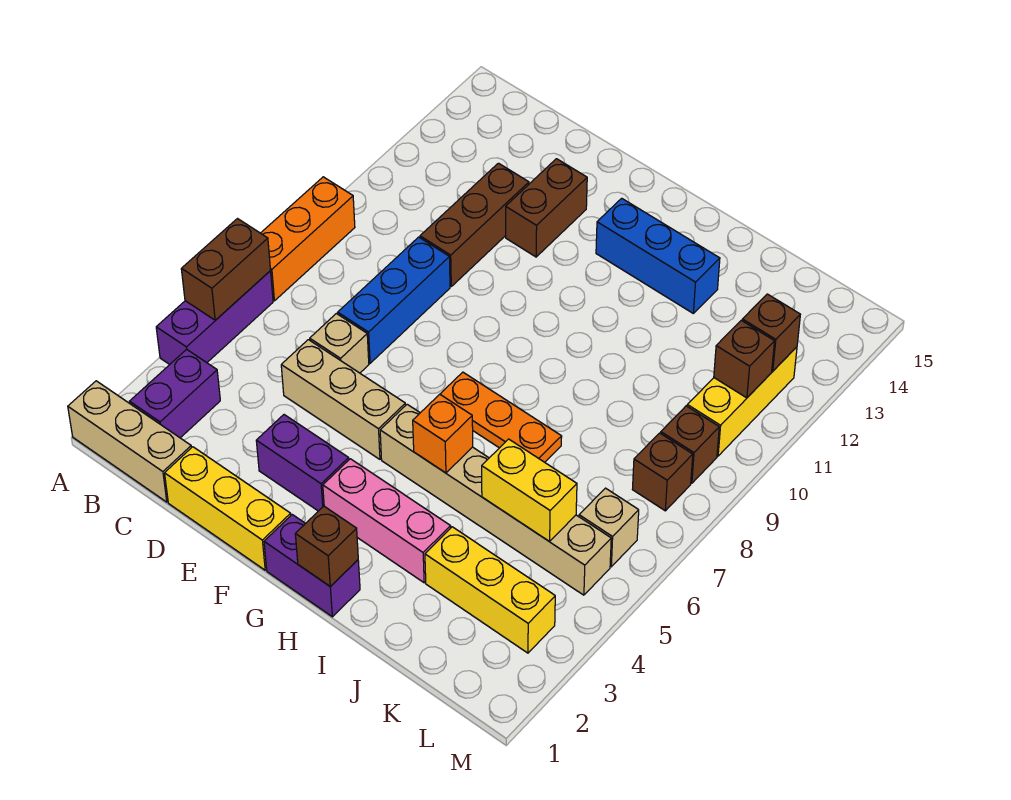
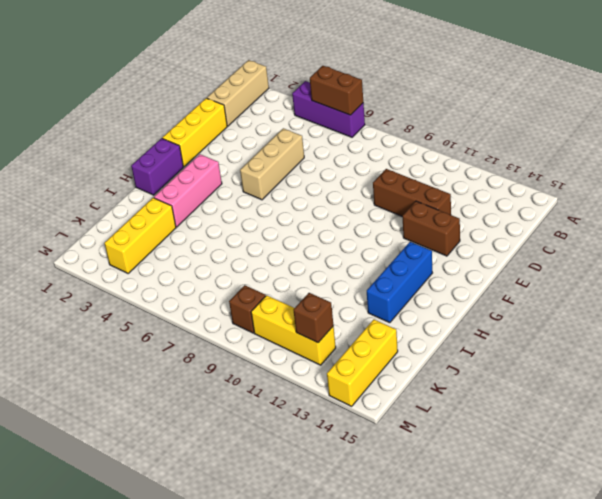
yellow brick K14:M14 level 1 -> none
none -> orange brick A7:A9 level 1
none -> purple brick B2:B3 level 1
none -> tan brick D6 level 1

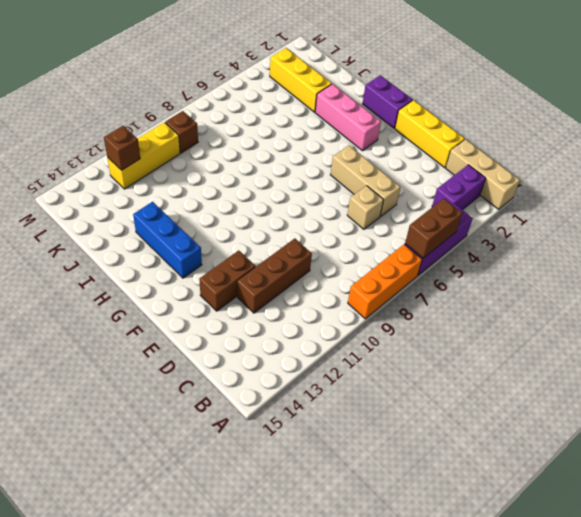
none -> blue brick D7:D9 level 1
none -> purple brick E3:F3 level 1
none -> tan brick G5:L5 level 1

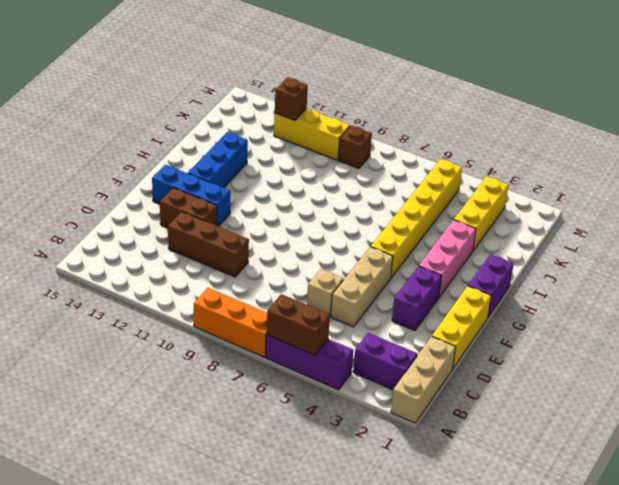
blue brick F12:F14 level 1 -> blue brick D7:D9 level 1
yellow brick G5:L5 level 1 -> tan brick G5:L5 level 1
none -> orange plate G7:I7 level 1
none -> tan brick L6 level 1
none -> brown brick L8 level 1

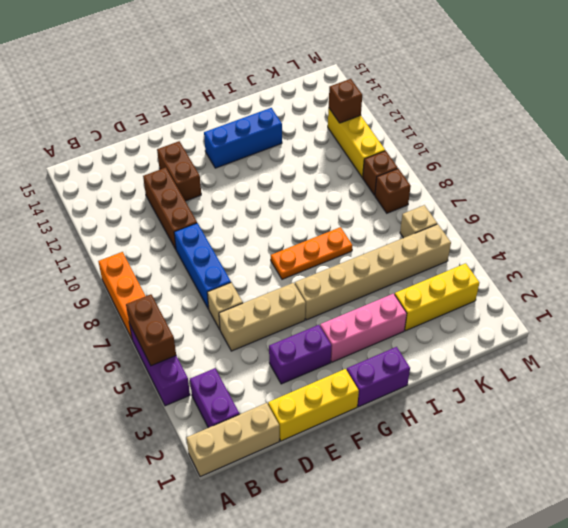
none -> brown brick H1 level 2
none -> orange brick H5 level 2
none -> yellow brick J5:K5 level 2

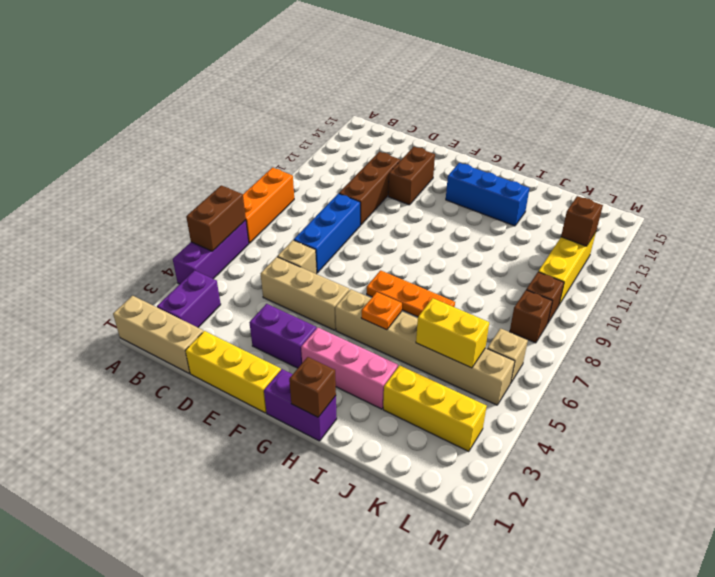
orange plate H5 level 2 -> orange brick H5 level 2
none -> brown brick L11 level 2

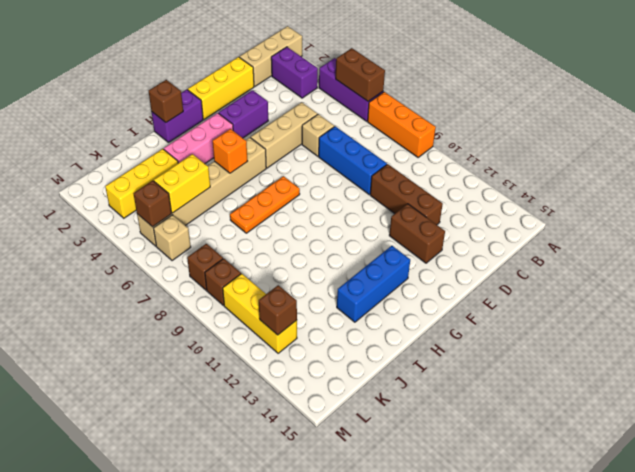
brown brick L5 level 2 -> brown brick L11 level 2

